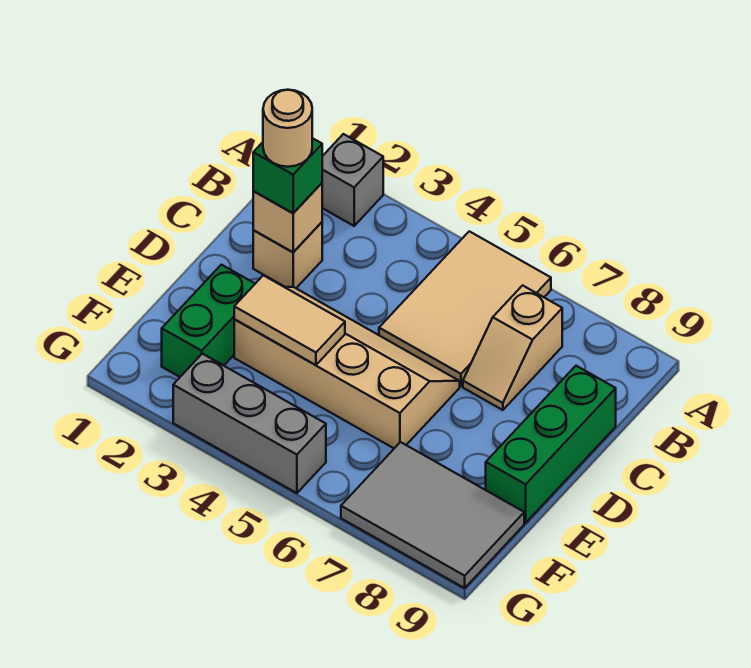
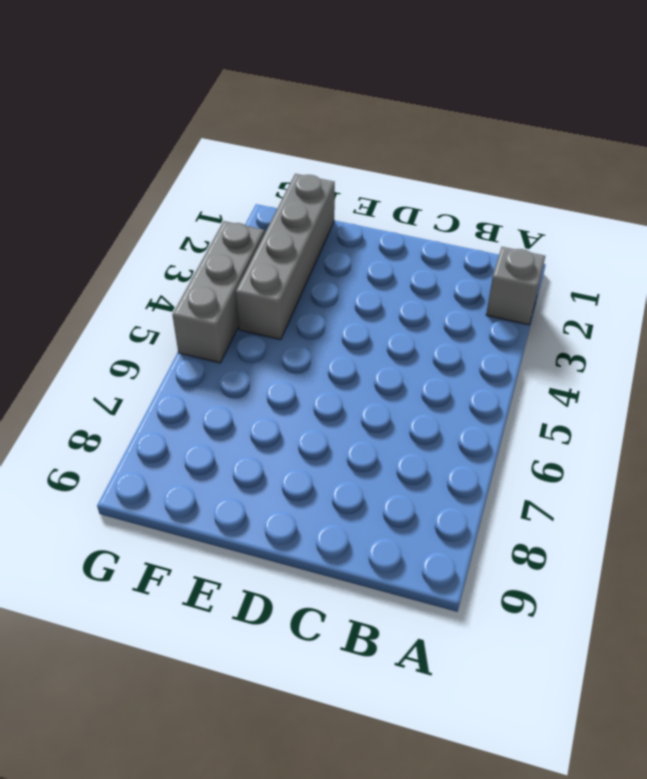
grey brick F1:F4 level 1 -> green brick E2:F2 level 1
none -> tan tile A5:C6 level 1
none -> tan slope B7:C7 level 1 top B
none -> tan brick C2 level 1

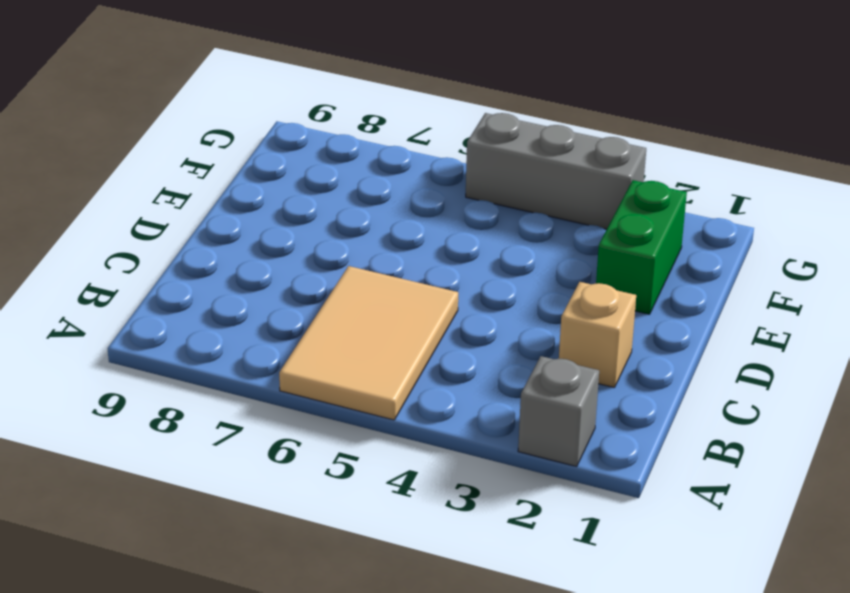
none -> tan slope B7:C7 level 1 top B
none -> green brick C9:E9 level 1
none -> tan slope D3:E6 level 1 top E

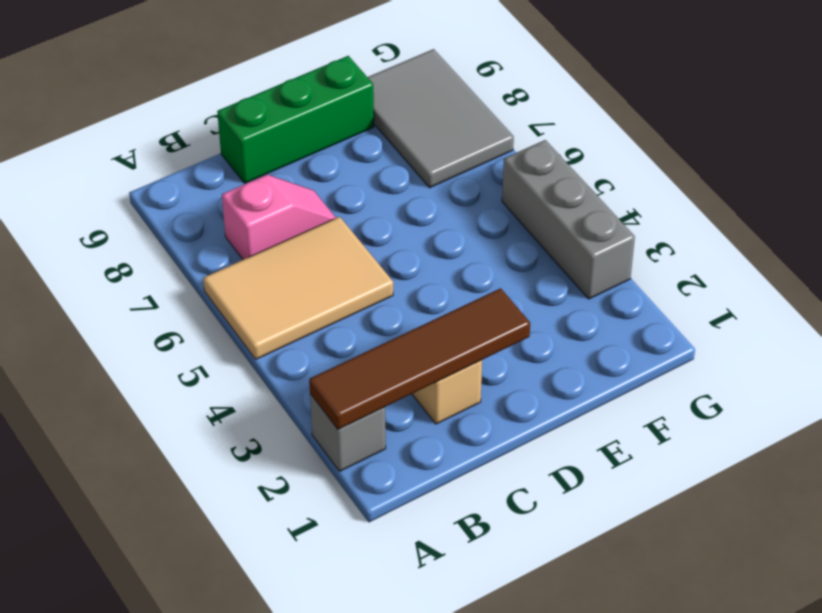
brown tile A2:D2 level 2 -> tan brick C2 level 2
pink slope B7:C7 level 1 top B -> tan slope B7:C7 level 1 top B
none -> tan slope D3:E6 level 1 top E
none -> green brick E2:F2 level 1
none -> tan tile E3:E4 level 2

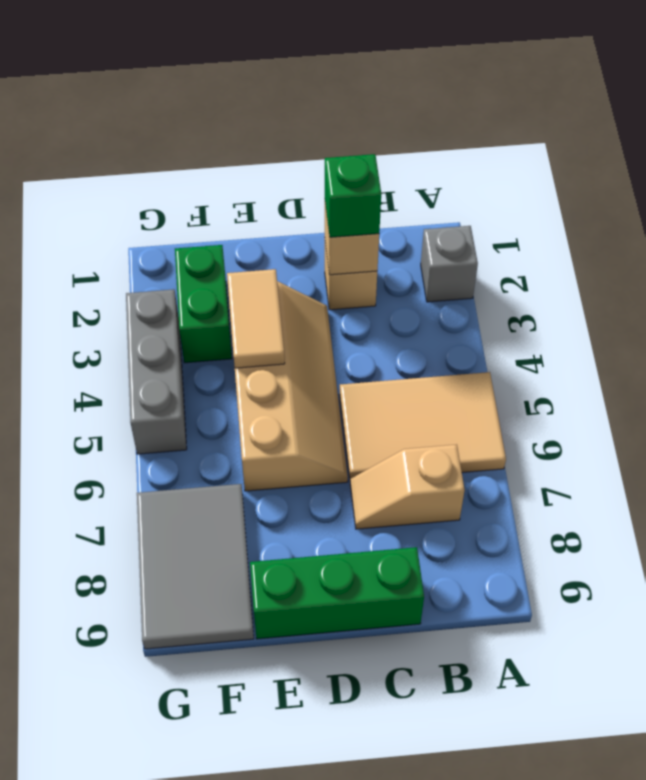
green brick F2:F3 level 1 -> green brick E2:F2 level 1
none -> tan round brick C2 level 4

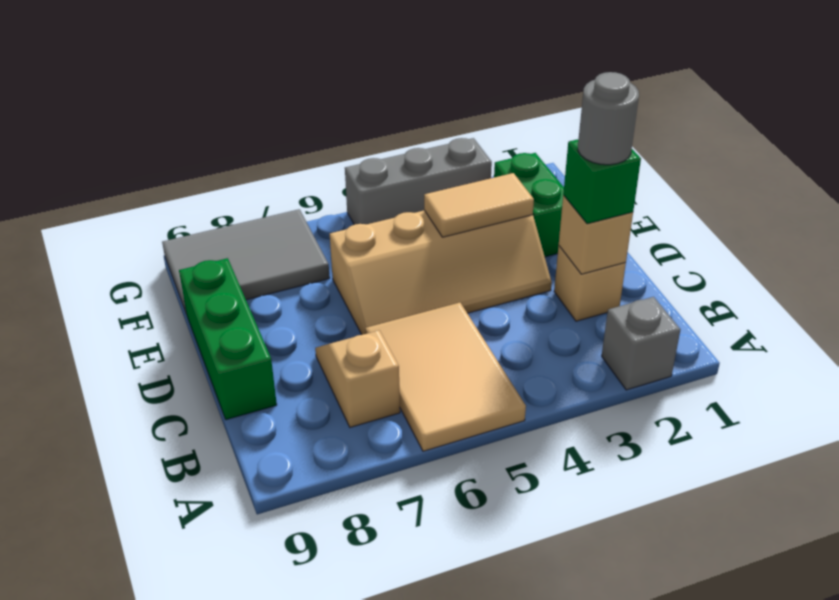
grey round brick C2 level 4 -> tan round brick C2 level 4

